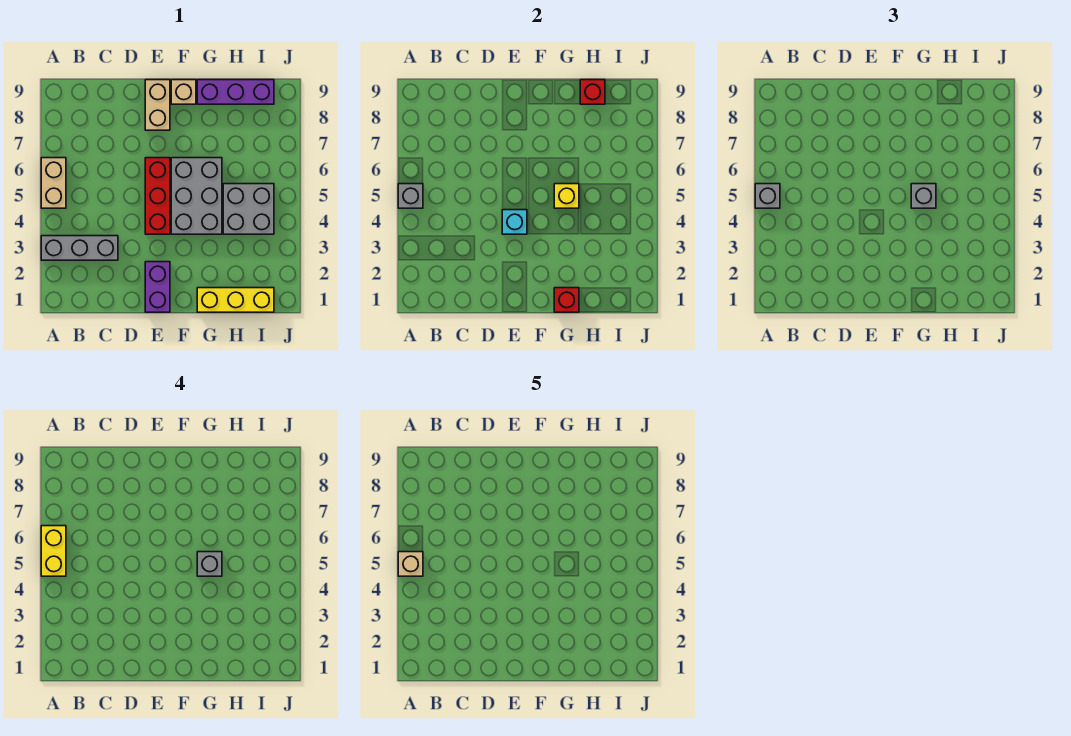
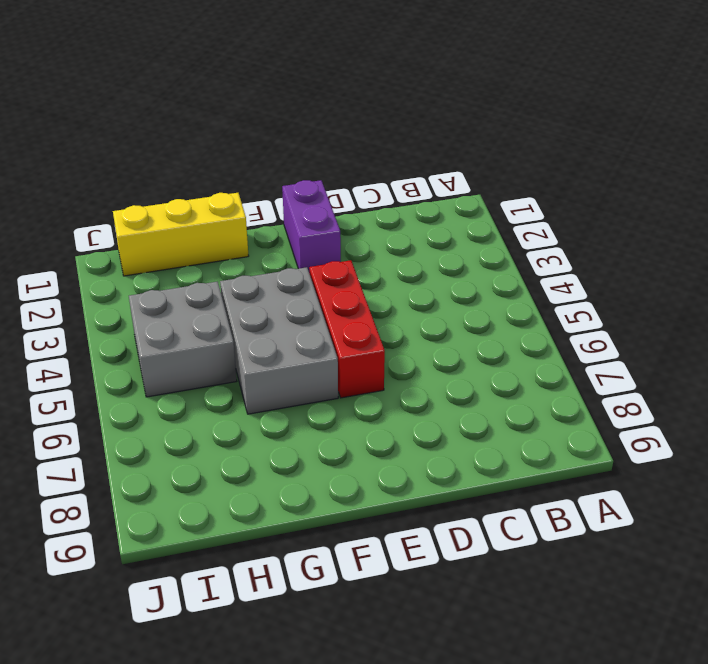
none -> grey brick A3:C3 level 1
none -> tan brick A5:A6 level 1
none -> tan brick E8:E9 level 1

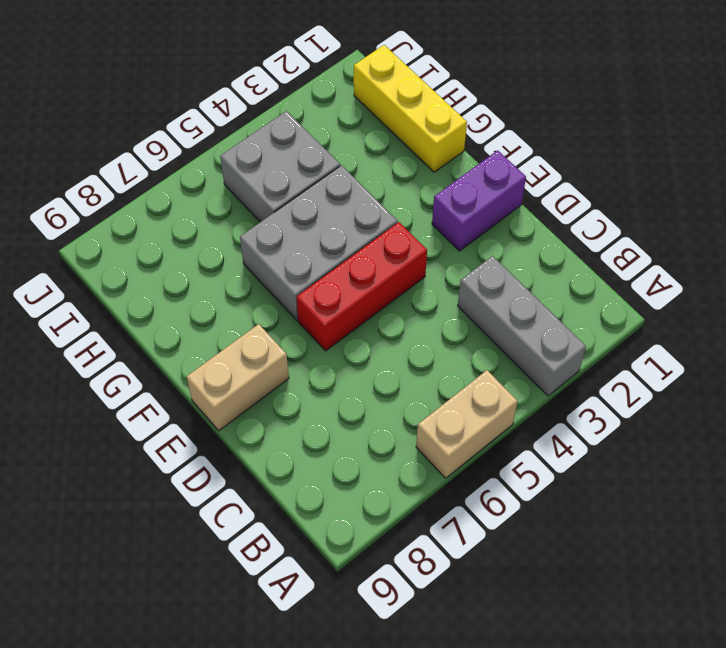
none -> tan brick F9 level 1
none -> purple brick G9:I9 level 1
none -> grey brick A5 level 2

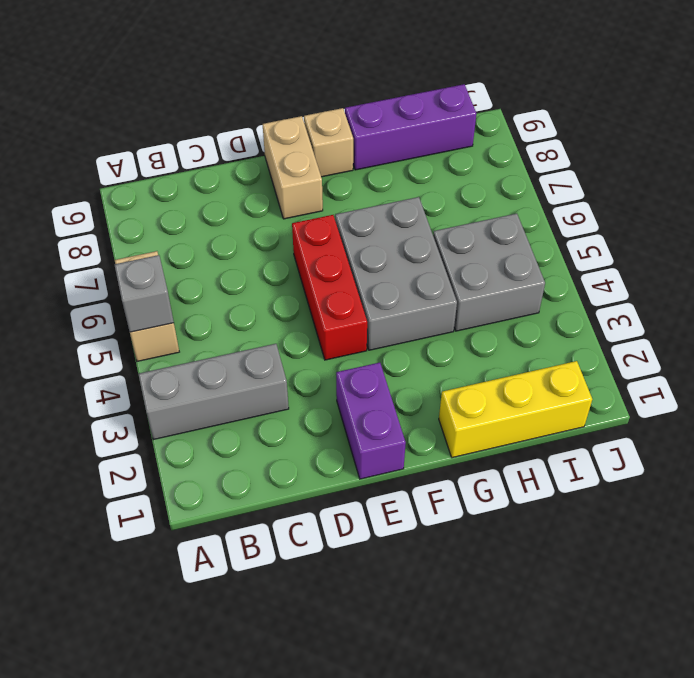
none -> cyan brick E4 level 2
none -> red brick G1 level 2
none -> yellow brick G5 level 2

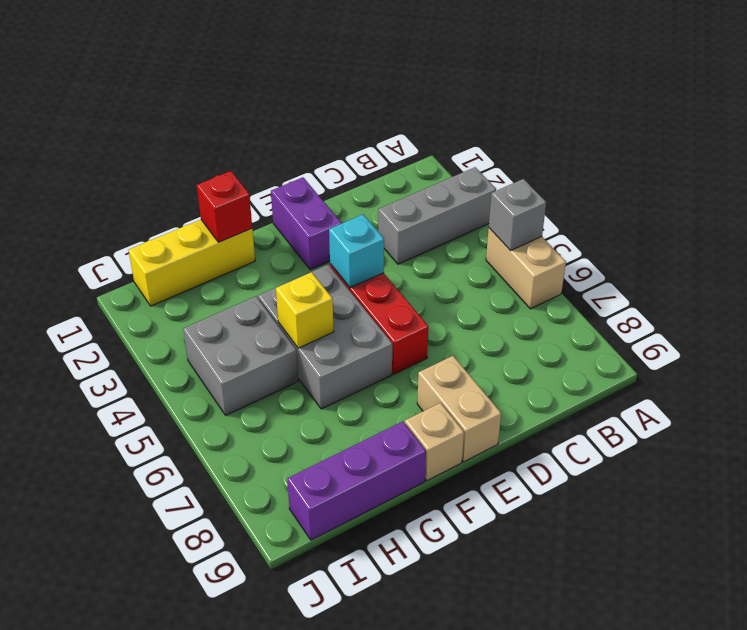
none -> red brick H9 level 2
none -> grey brick A5 level 3
none -> grey brick G5 level 3

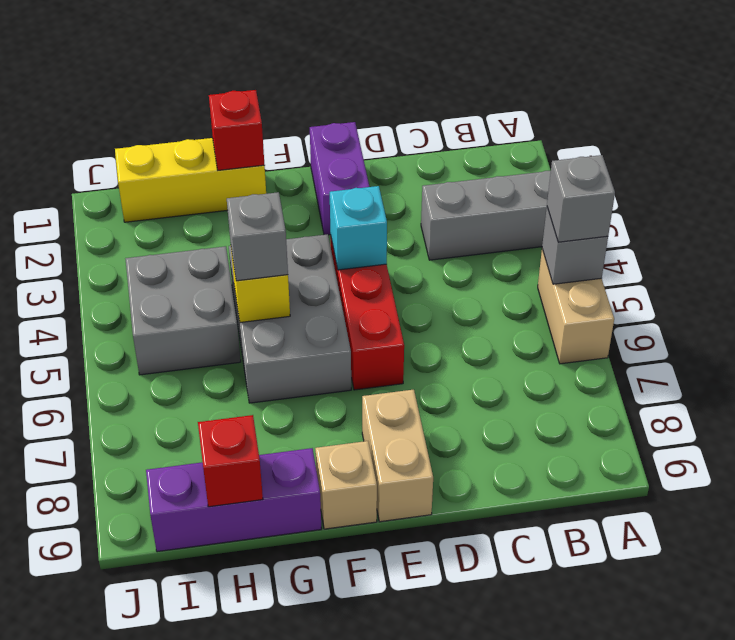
none -> yellow brick A5:A6 level 4
none -> grey brick G5 level 4
none -> tan brick A5 level 5

